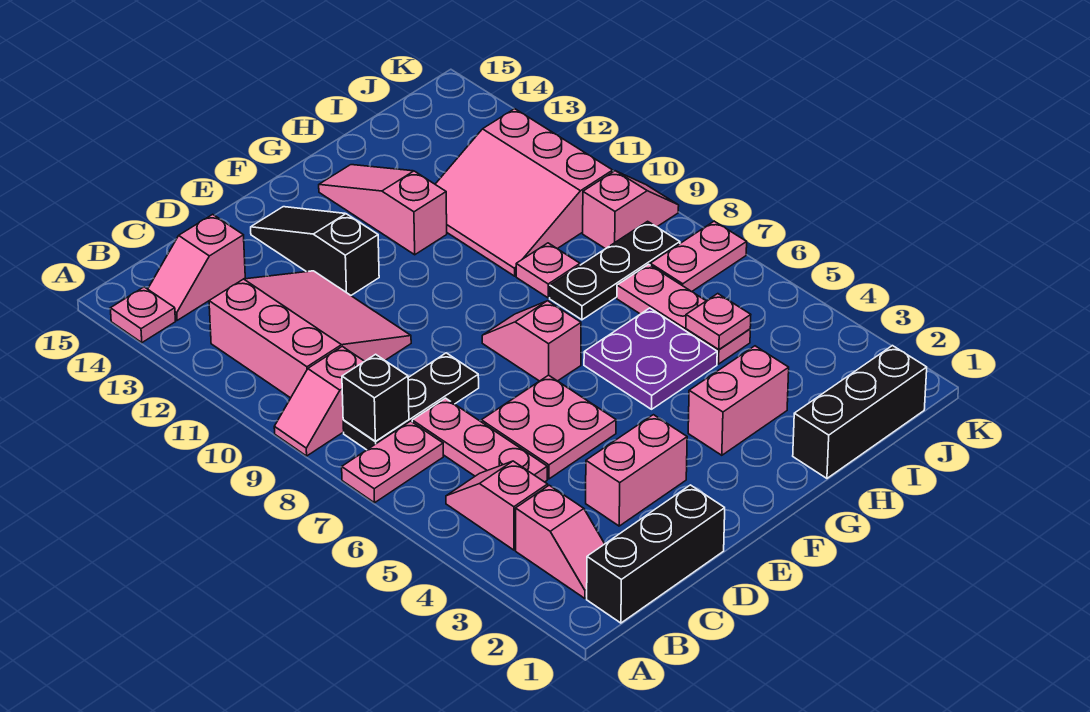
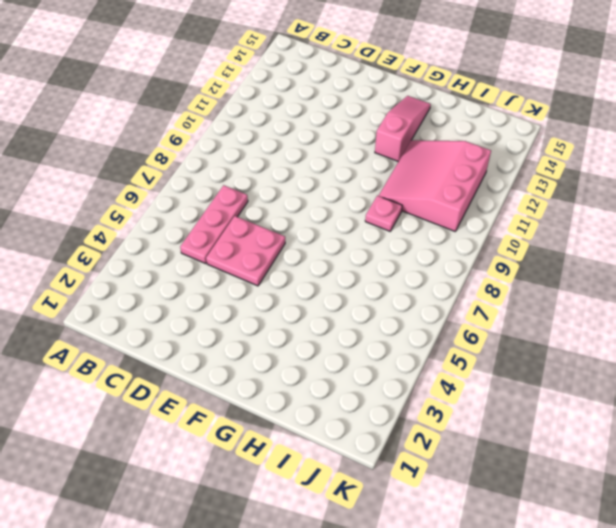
none -> pink plate A7:B7 level 1
none -> pink slope A9:B9 level 1 top B
none -> pink plate A14 level 1

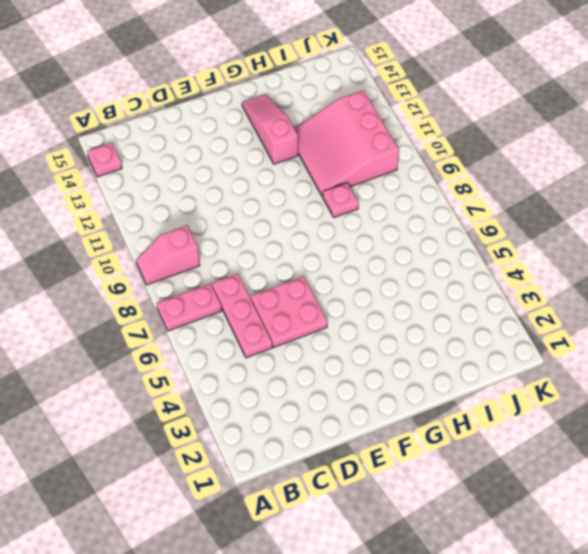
none -> black brick B1:D1 level 1
none -> pink slope B2:B3 level 1 top 3
none -> pink slope B4:B5 level 1 top 4

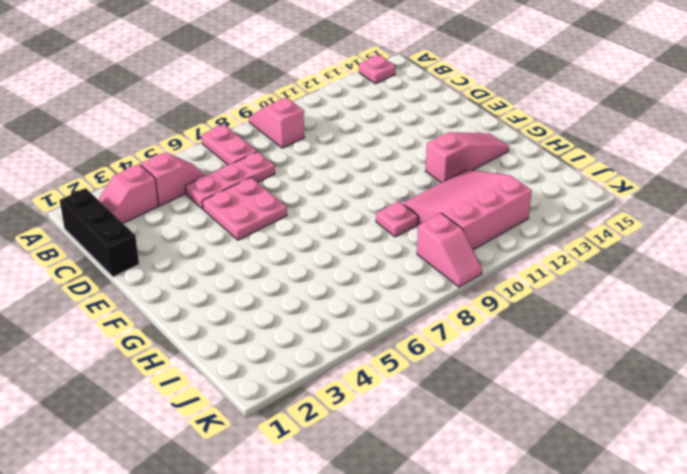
none -> black plate B8:D8 level 1
none -> pink slope B10:D12 level 1 top B
none -> pink slope B14:C14 level 1 top C

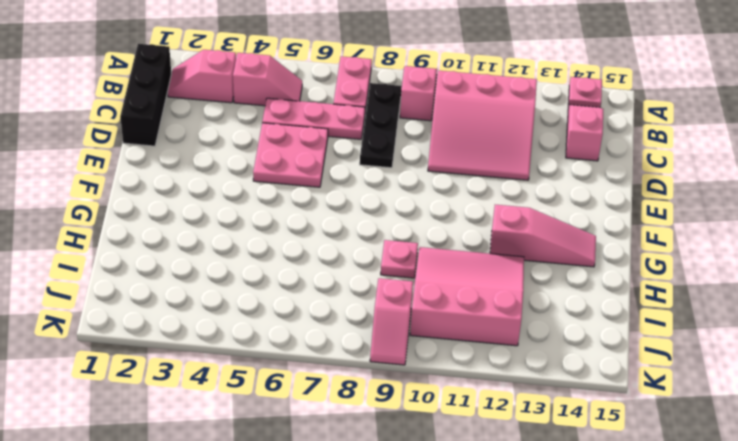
none -> pink brick D3:E3 level 1
none -> black slope E12:E14 level 1 top 12
none -> pink slope F7:F8 level 1 top 7

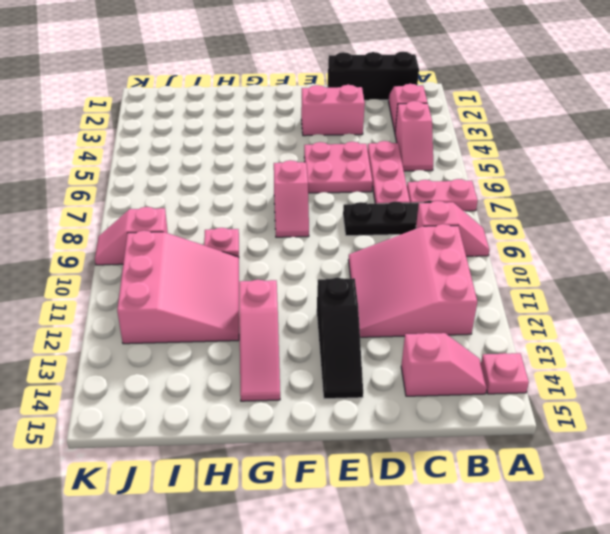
none -> pink brick G3:H3 level 1
none -> purple plate G5:H6 level 1
none -> black brick H1:J1 level 1

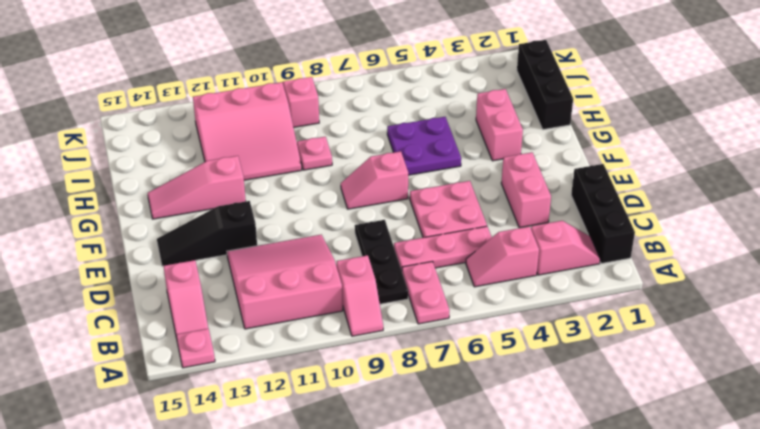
none -> black plate H8:J8 level 1
none -> pink plate I5:I7 level 1
none -> pink plate J7:K7 level 1

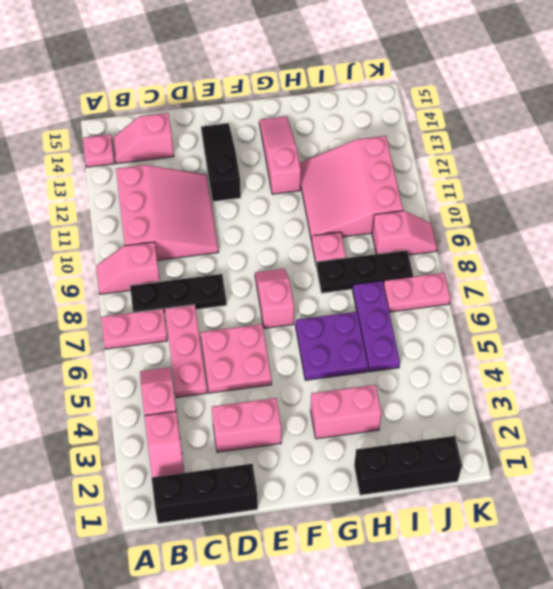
purple plate I5:I7 level 1 -> pink plate I5:I7 level 1
none -> black brick B8 level 2
none -> pink plate I5 level 2

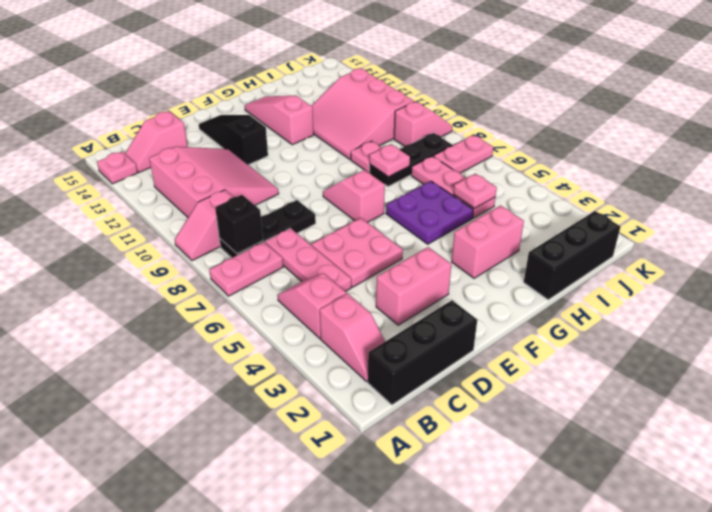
pink plate H8 level 2 -> none

